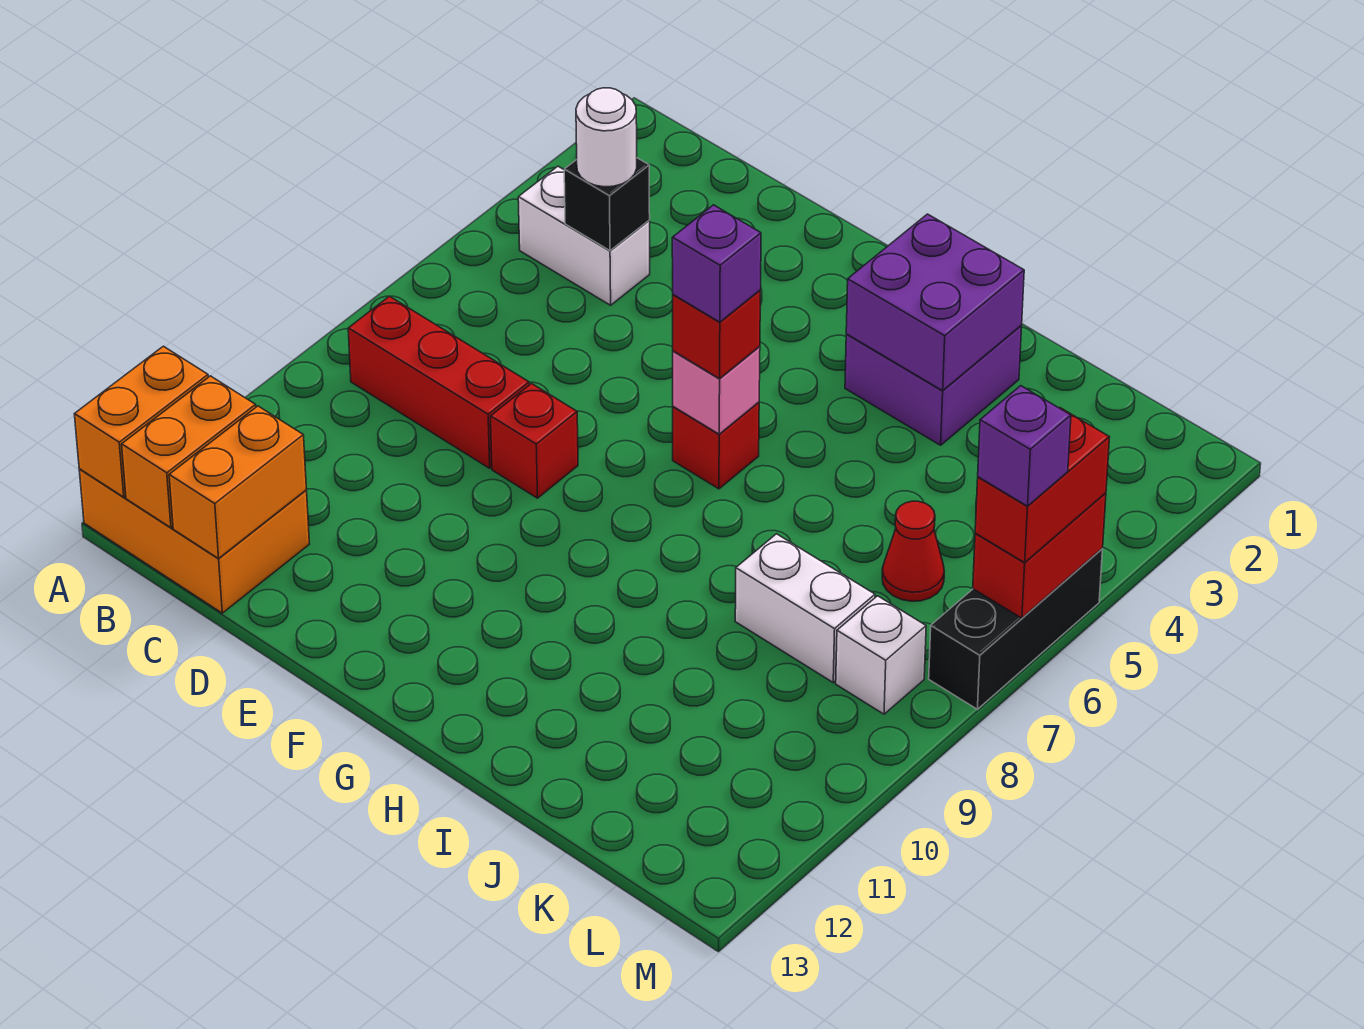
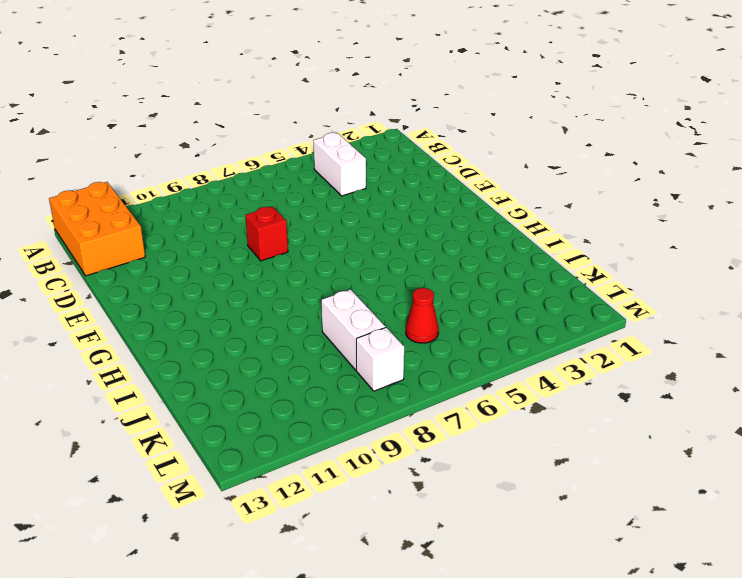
none -> red brick B8:D8 level 1
none -> red brick G6 level 1
none -> purple brick H2:I3 level 1

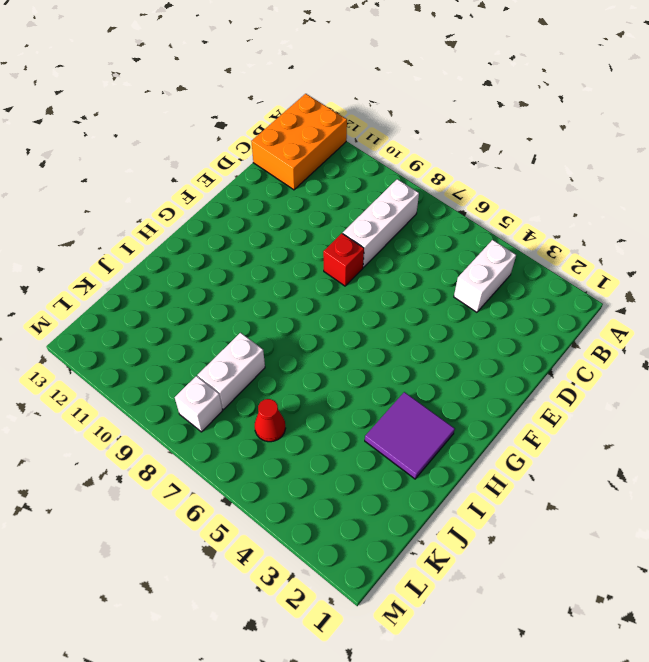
white brick B8:D8 level 1 -> red brick B8:D8 level 1
purple tile H2:I3 level 1 -> purple brick H2:I3 level 1
none -> red brick G6 level 1
none -> black brick M5:M7 level 1
none -> orange brick A12:A13 level 2

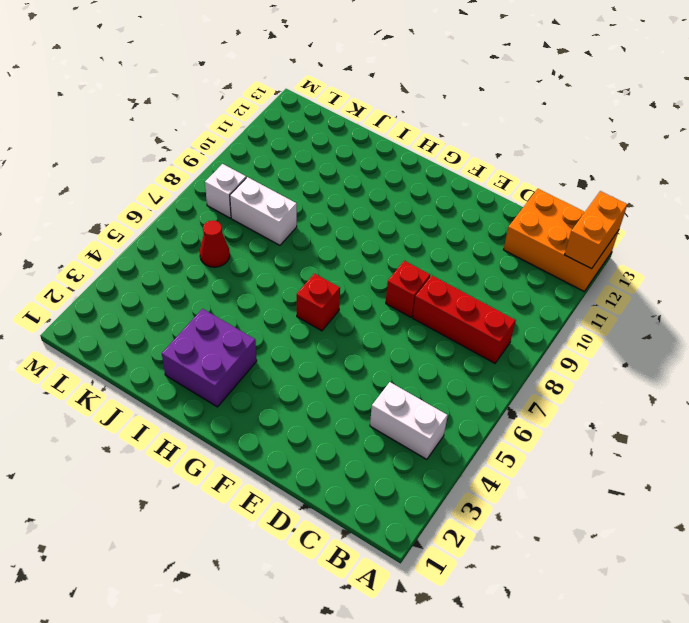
none -> black brick M5:M7 level 1
none -> orange brick B12:B13 level 2
none -> black brick C4 level 2

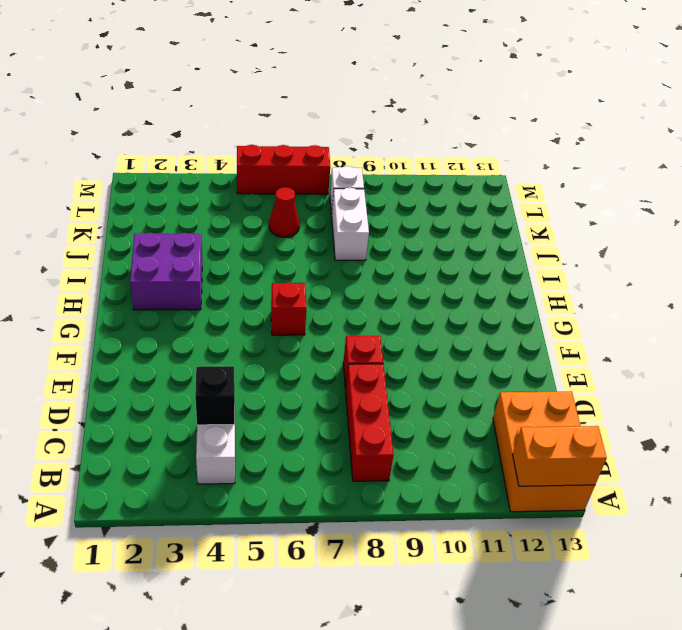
red brick M5:M7 level 1 -> black brick M5:M7 level 1
none -> orange brick B12:B13 level 2
none -> orange brick C12:C13 level 2
none -> pink brick G6 level 2

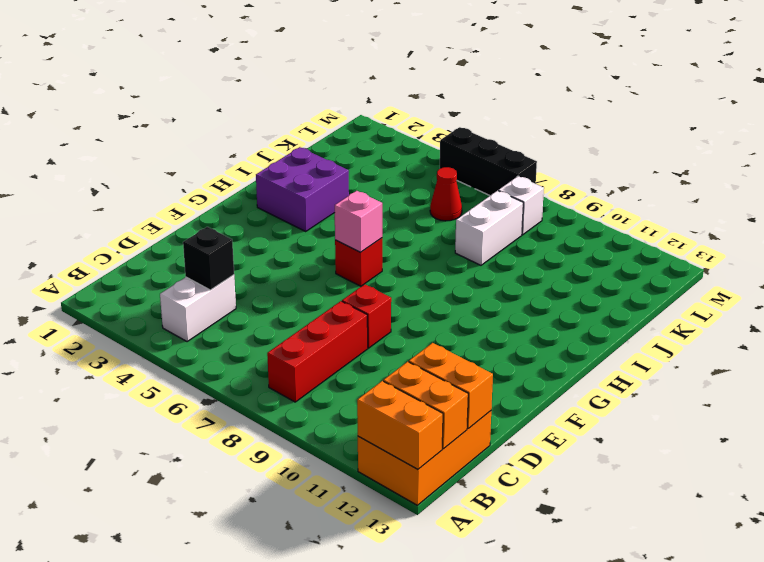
none -> purple brick H2:I3 level 2
none -> red brick M5:M6 level 2
none -> white round brick C4 level 3

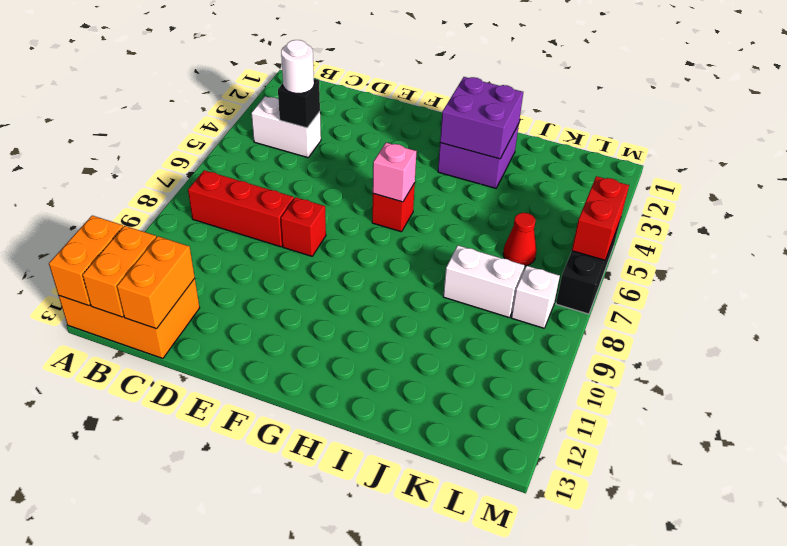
none -> red brick G6 level 3
none -> red brick M5:M6 level 3
none -> purple brick G6 level 4

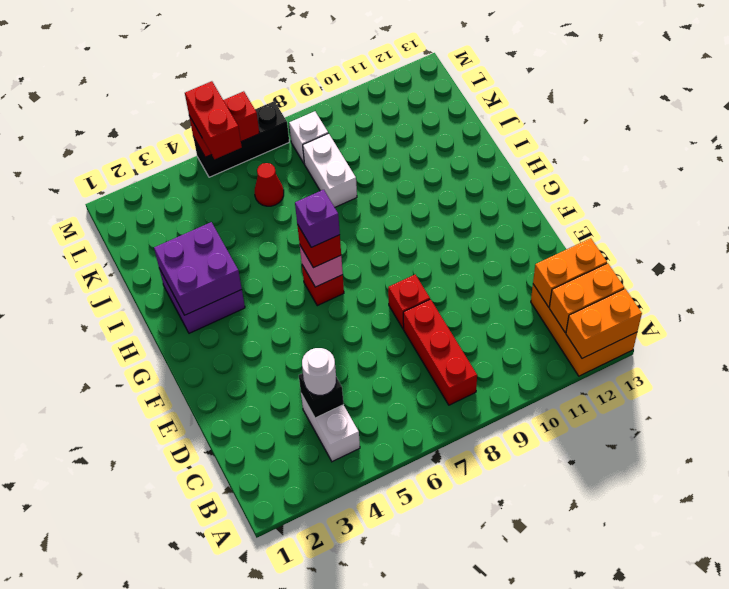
red brick L5:M5 level 3 -> red brick M5:M6 level 3
none -> purple brick M6 level 4

